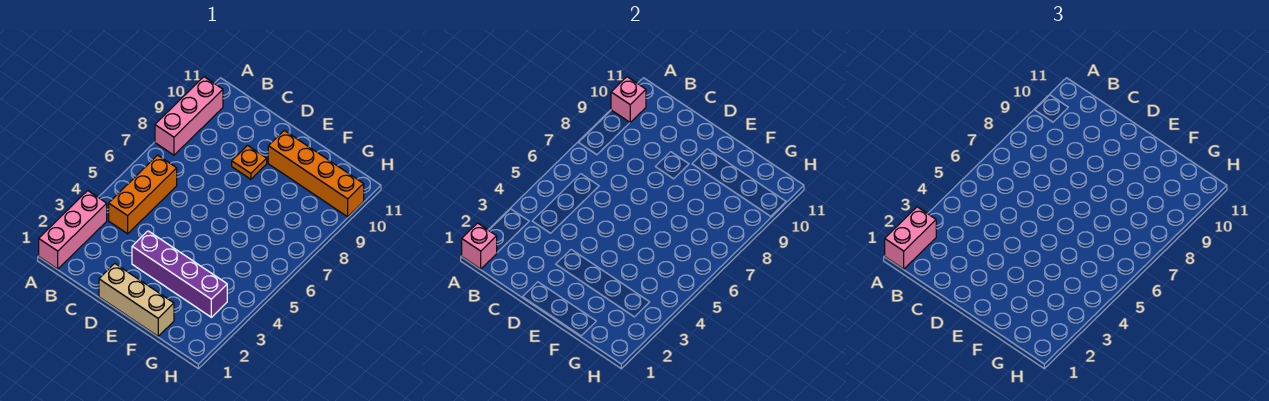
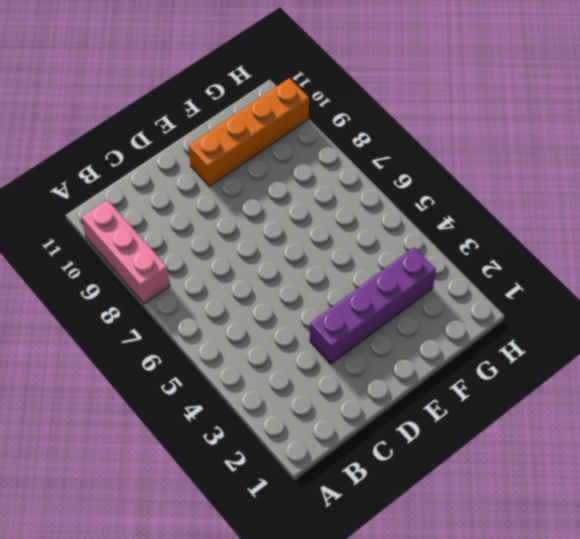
none -> pink brick A1:A3 level 1
none -> orange brick B4:B6 level 1

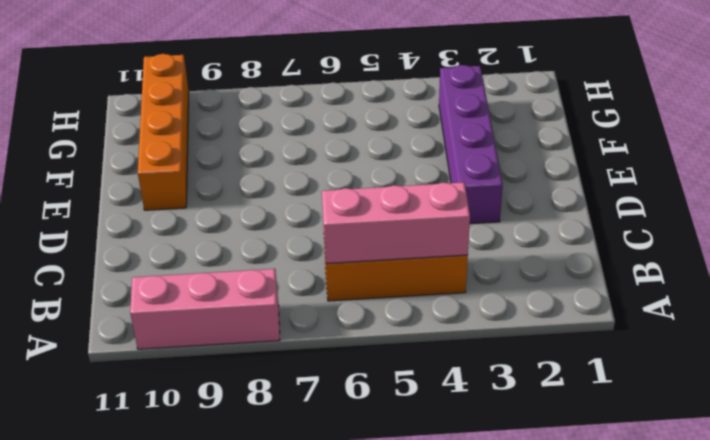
pink brick B4:B6 level 2 -> pink brick A1:A3 level 1
none -> tan brick D1:F1 level 1
none -> orange plate D9 level 1

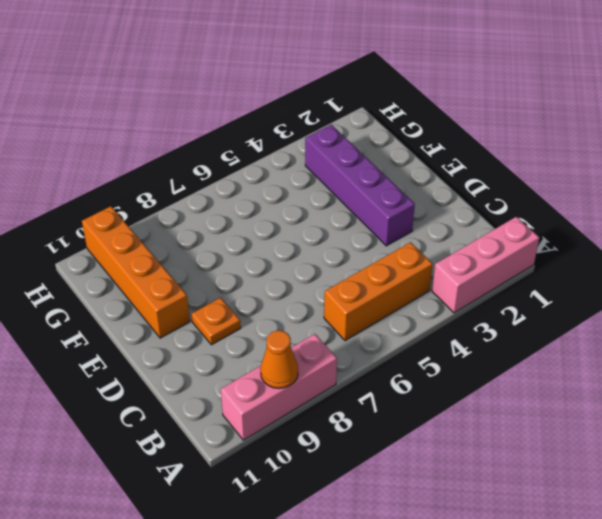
orange cone A9 level 2 -> none
none -> tan brick D1:F1 level 1
none -> pink brick A1 level 2

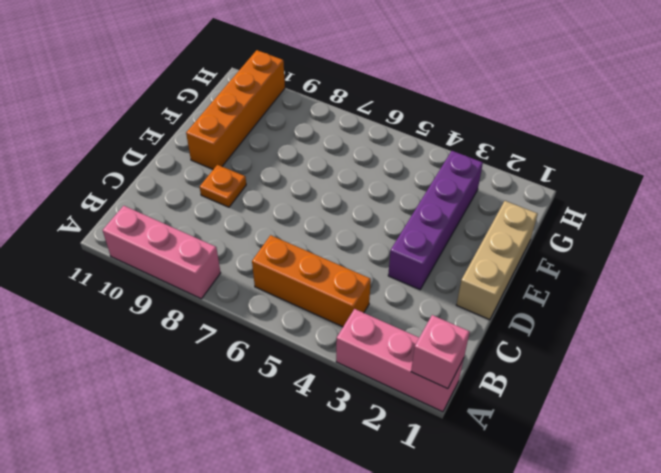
none -> pink brick A10 level 2
none -> pink brick A1:A2 level 3

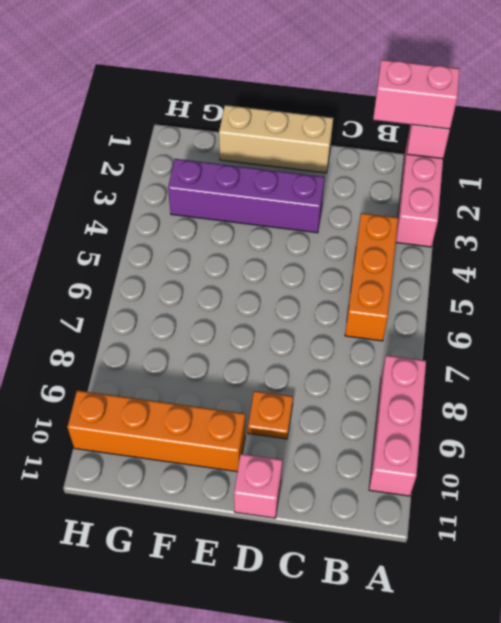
pink brick A1:B1 level 3 -> pink brick A1:A2 level 3
pink brick D11 level 1 -> pink brick A10 level 2

